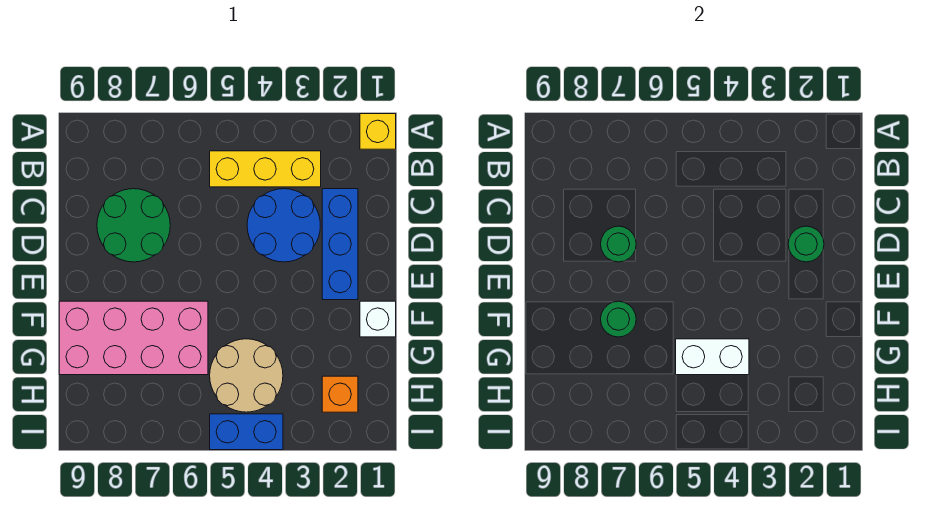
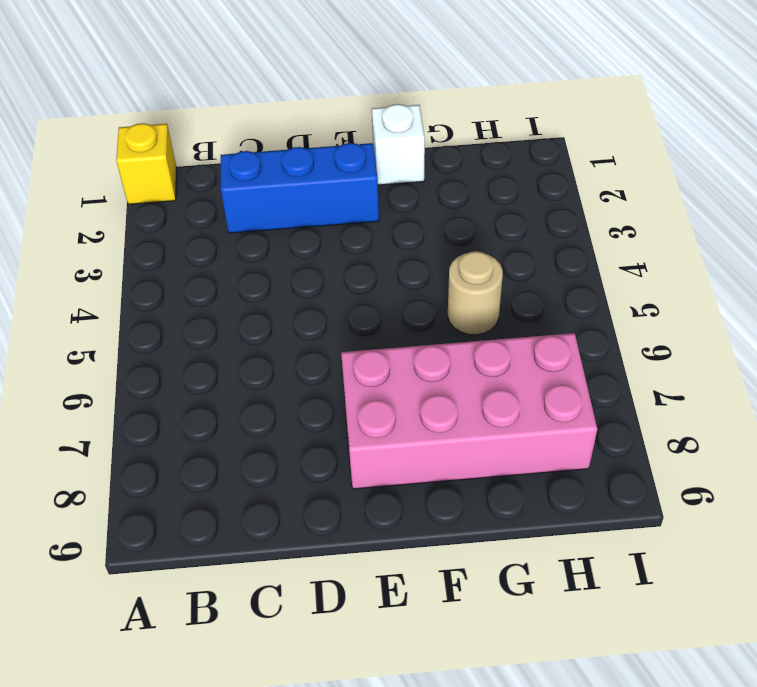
pink brick E7:H8 level 1 -> pink brick F6:G9 level 1
tan round brick G5 level 1 -> tan round brick G4:H5 level 1
none -> yellow brick B3:B5 level 1
none -> blue round brick C3:D4 level 1
none -> green round brick C7:D8 level 1

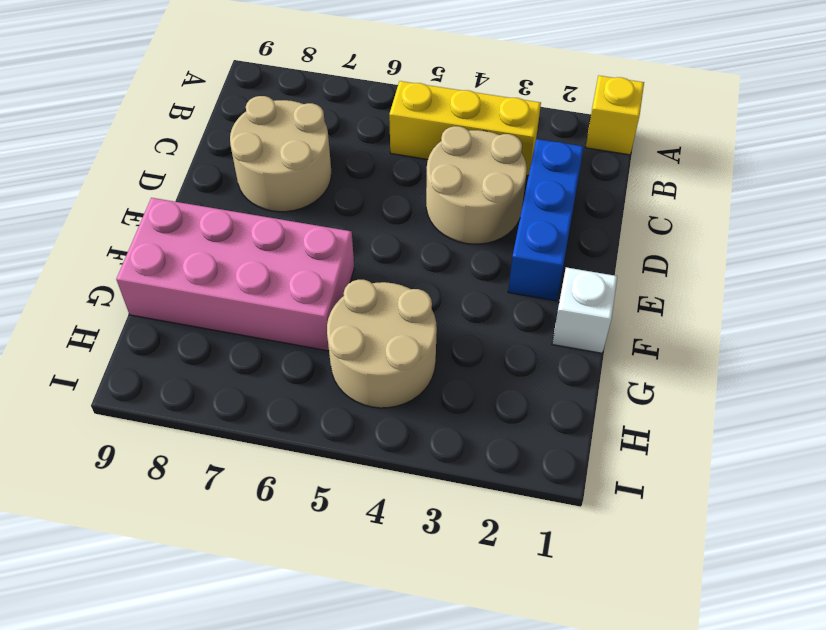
tan round brick C3:D4 level 1 -> blue round brick C3:D4 level 1
tan round brick C7:D8 level 1 -> green round brick C7:D8 level 1
none -> orange brick H2 level 1
none -> blue brick I4:I5 level 1
none -> green round brick D2 level 2

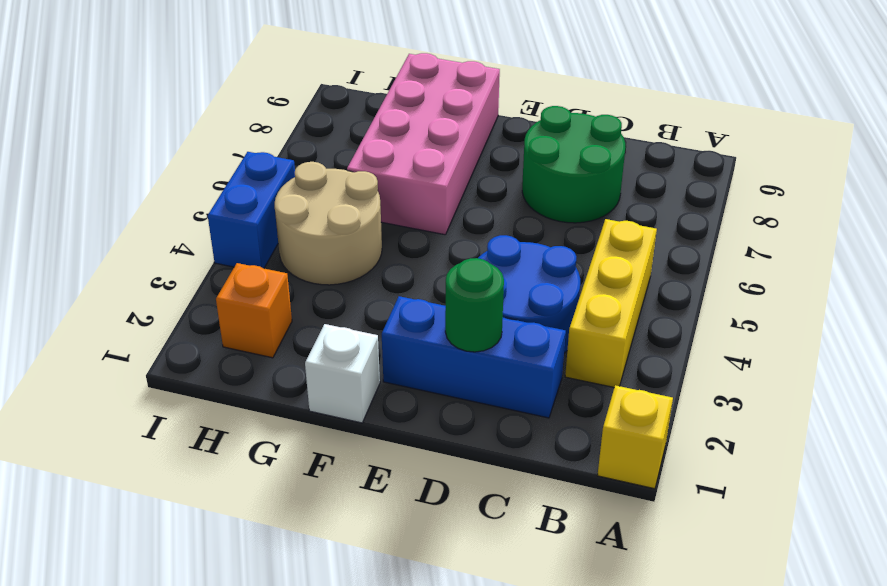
none -> green round brick D7 level 2
none -> green round brick F7 level 2
none -> white brick G4:G5 level 2

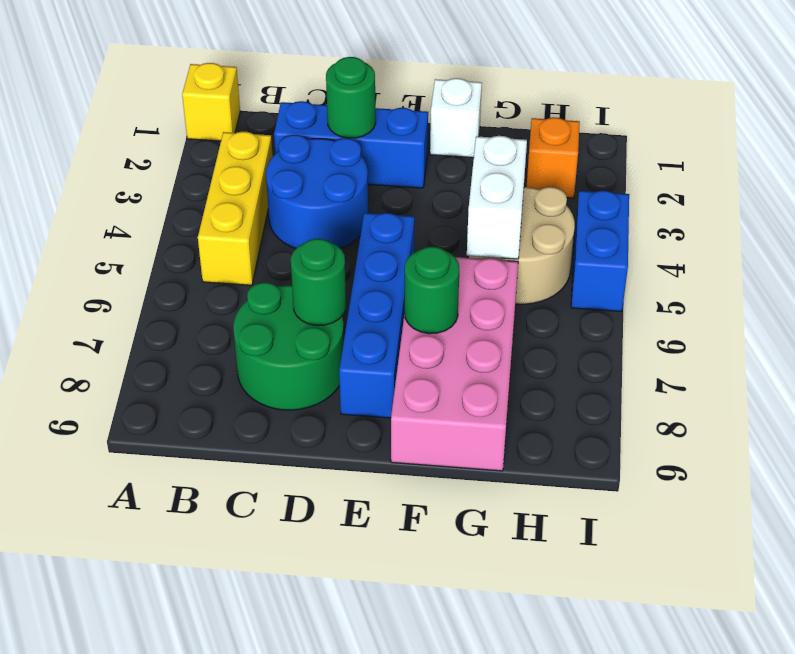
blue brick E5:E8 level 1 -> none

